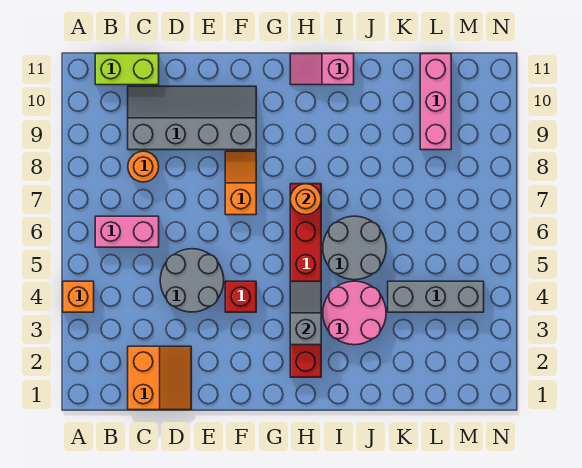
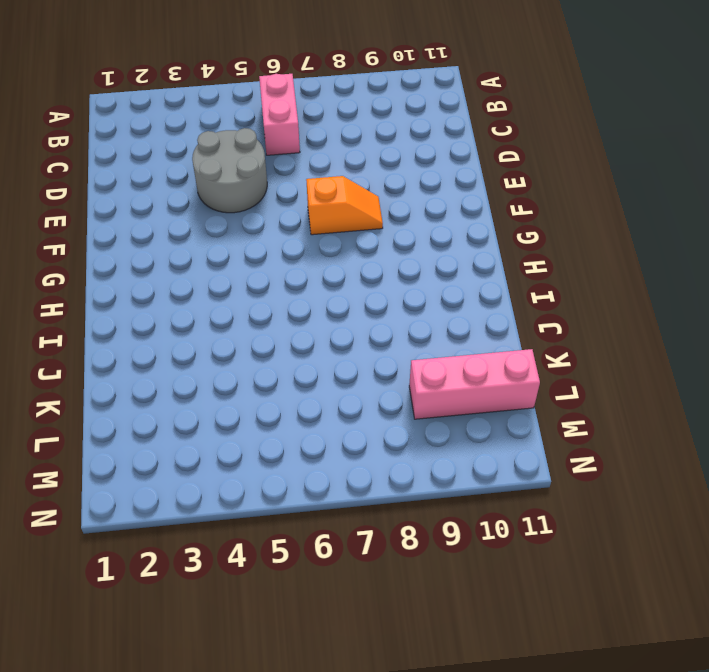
none -> orange brick A4 level 1
none -> lime brick B11:C11 level 1
none -> orange slope C1:D2 level 1 top C

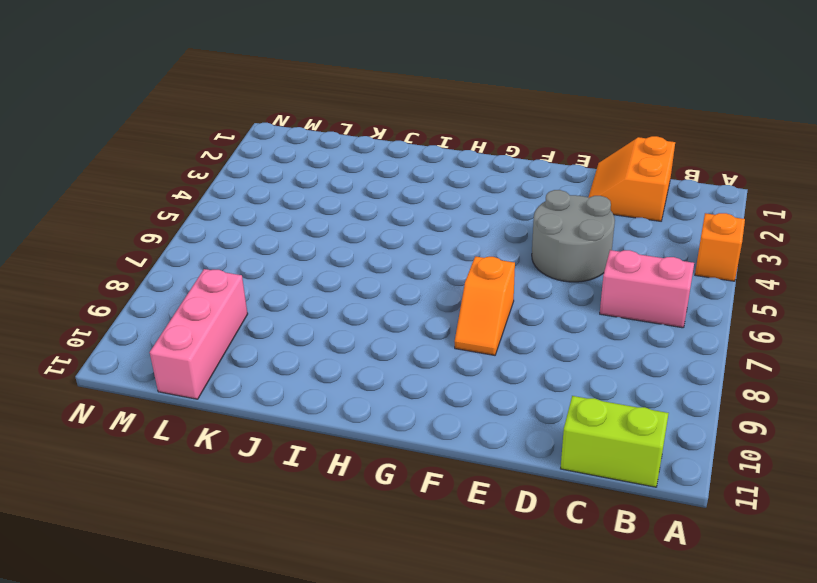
none -> orange round brick C8 level 1
none -> grey slope C9:F10 level 1 top 9
none -> red brick F4 level 1

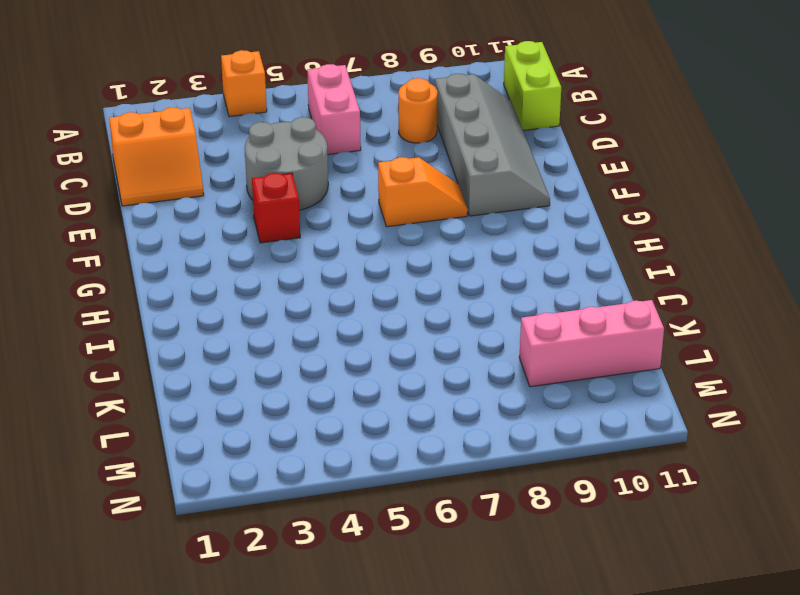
none -> red brick H2:H7 level 1
none -> pink slope H11:I11 level 1 top I
none -> pink round brick I3:J4 level 1

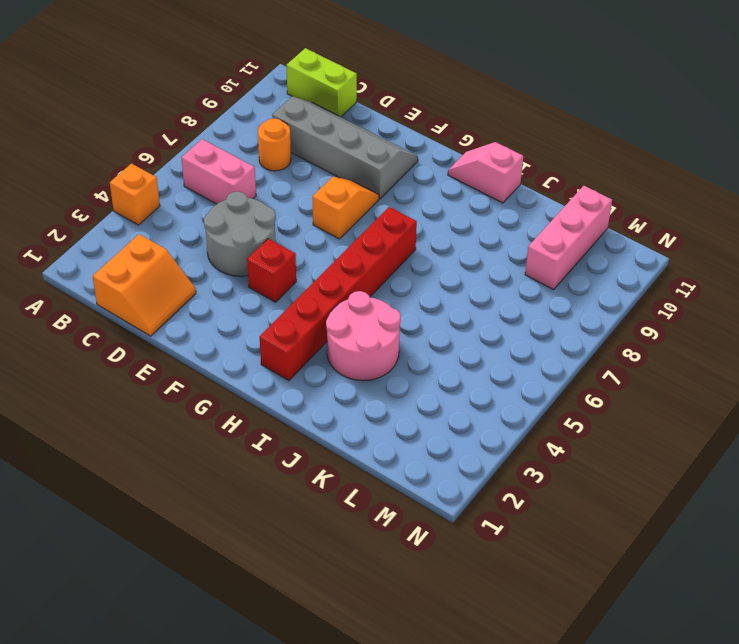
none -> grey round brick I5:J6 level 1
none -> grey brick K4:M4 level 1
none -> grey slope H3:H4 level 2 top 3

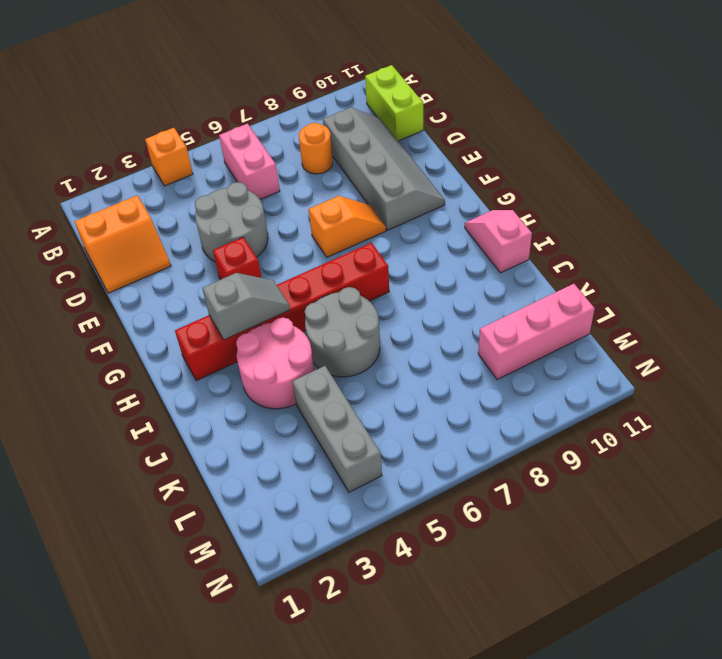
none -> orange round brick H7 level 2

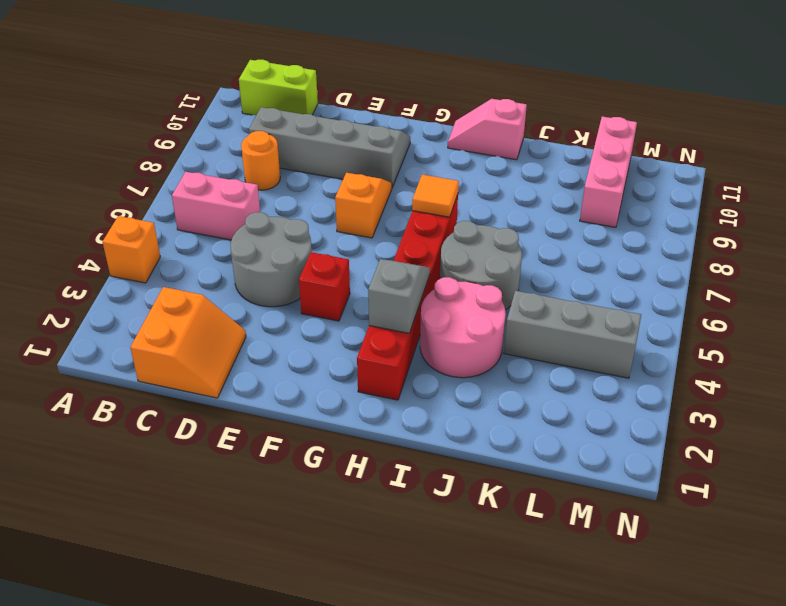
orange tile H7 level 2 -> orange round brick H7 level 2

